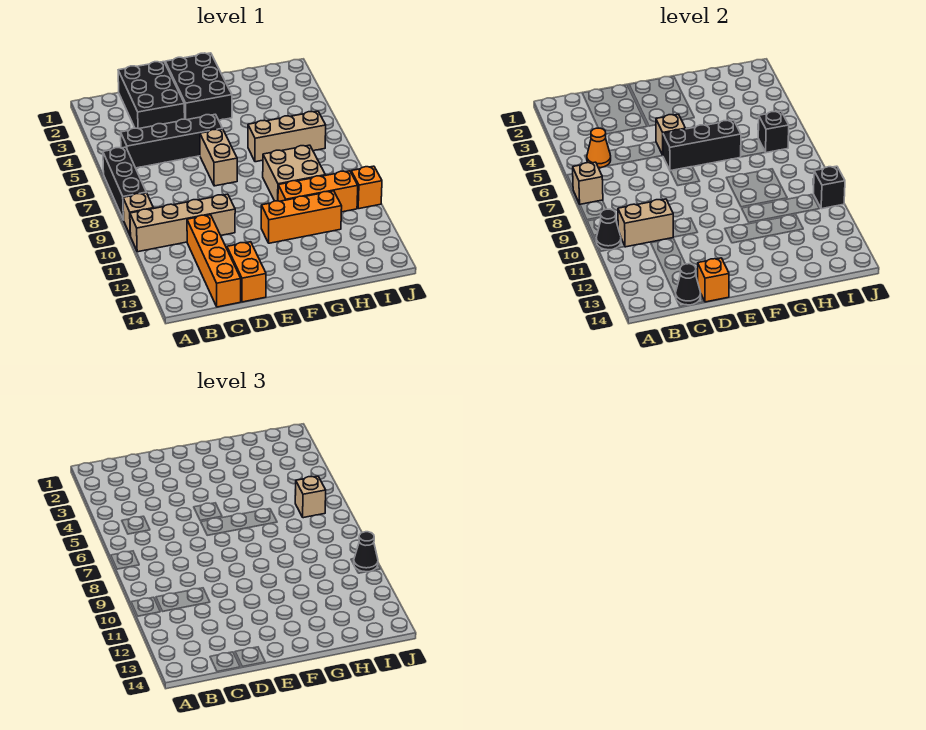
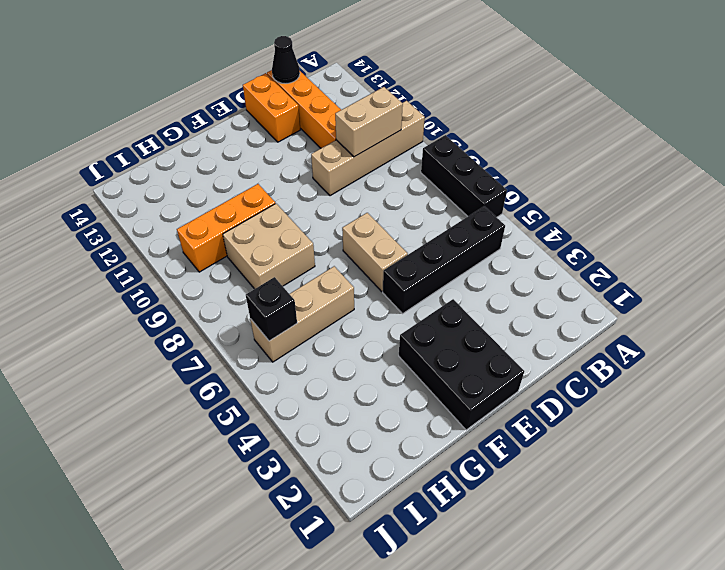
none -> tan brick A9 level 1
none -> black brick C1:D3 level 1
none -> orange brick F11:H11 level 1

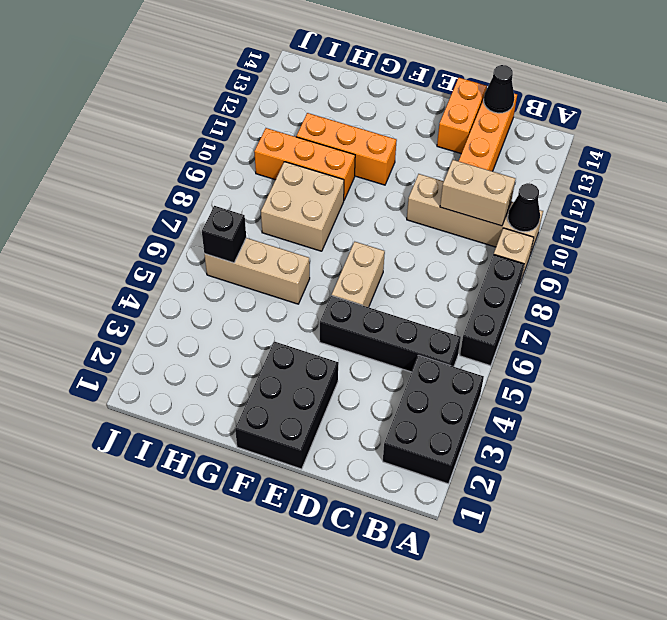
black brick A2:B4 level 1 -> black brick C1:D3 level 1
none -> orange brick J10 level 1
none -> tan brick A7 level 2
none -> orange cone B5 level 2

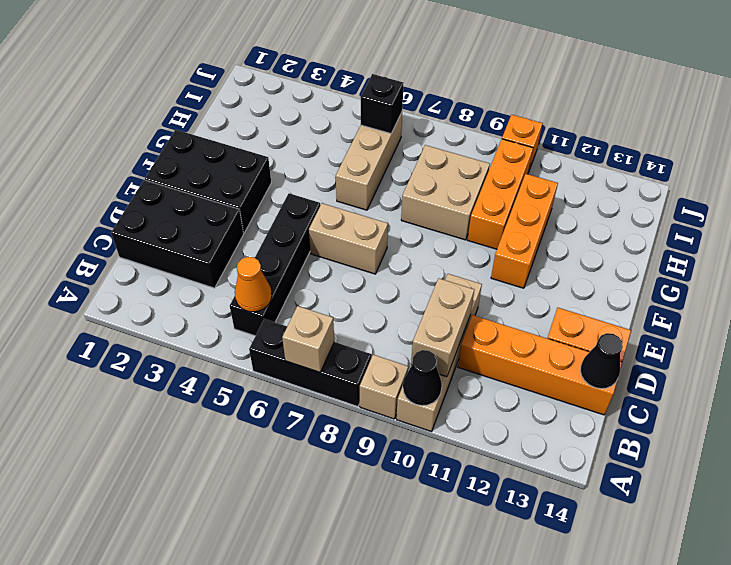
none -> orange brick D14 level 2
none -> tan brick E5 level 2
none -> black brick E6:G6 level 2

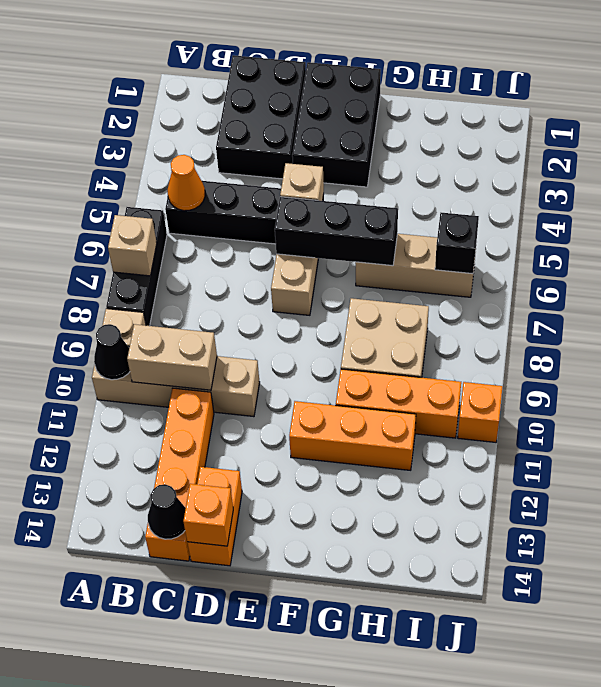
none -> black brick J10 level 2
none -> tan brick I6 level 3
none -> black cone J10 level 3

